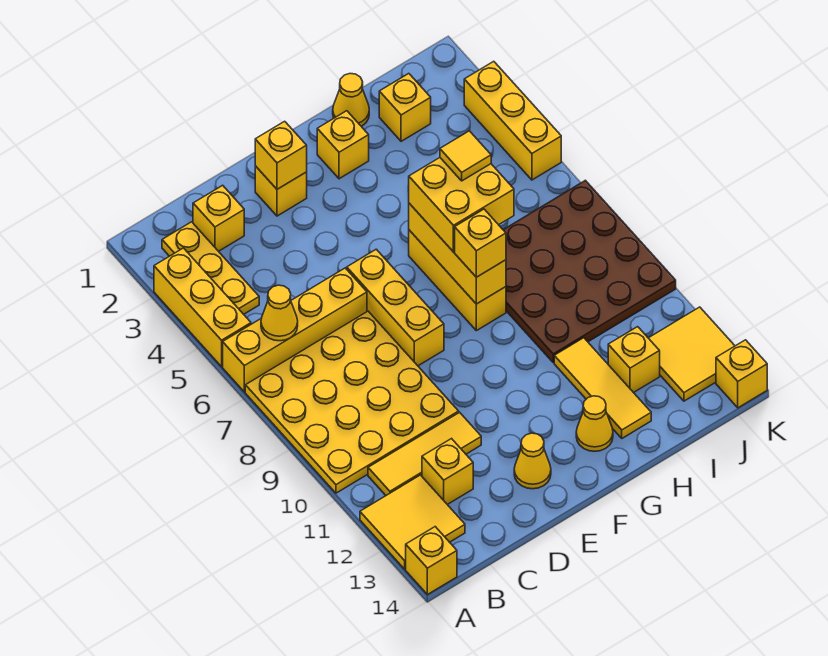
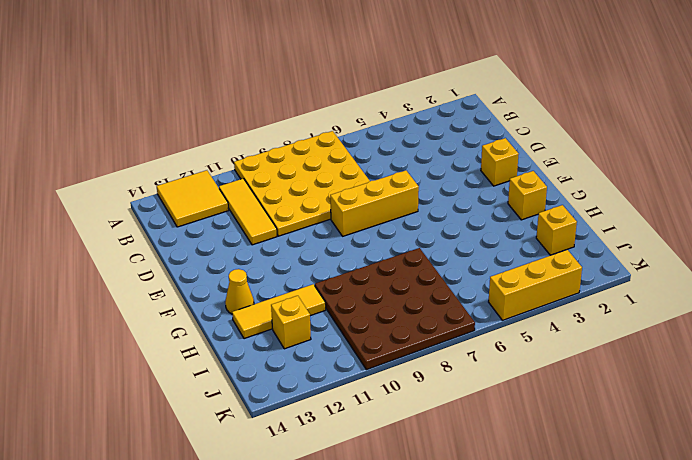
none -> yellow brick A3:A5 level 1
none -> yellow brick A6:D6 level 1
none -> yellow brick A14 level 1

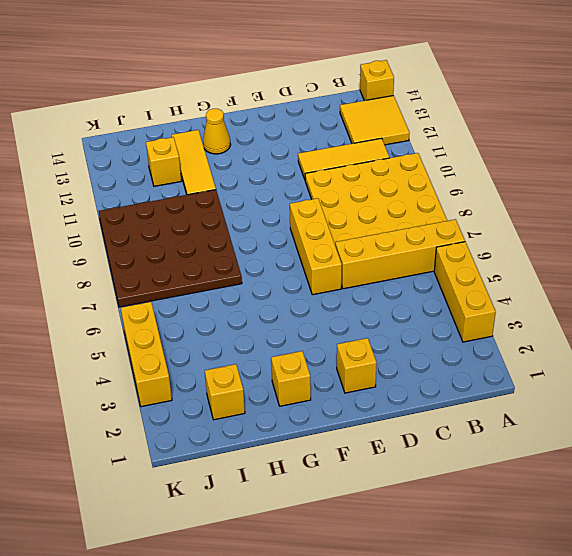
none -> yellow plate B2:B4 level 1
none -> yellow brick C2 level 1
none -> yellow brick C12 level 1

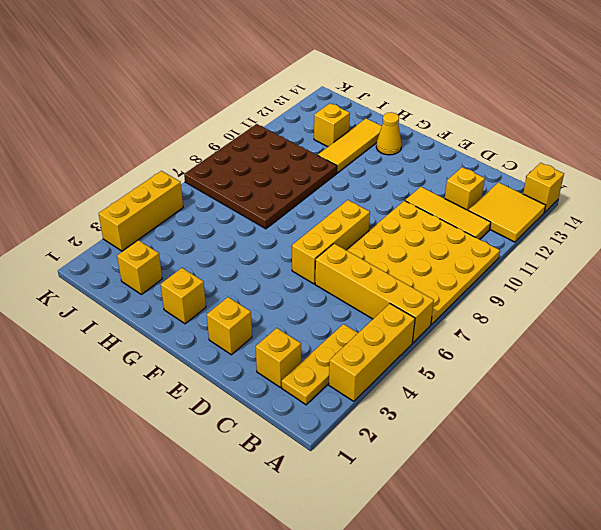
none -> yellow cone E13 level 1
none -> yellow brick G6:G8 level 1
none -> yellow cone H1 level 1

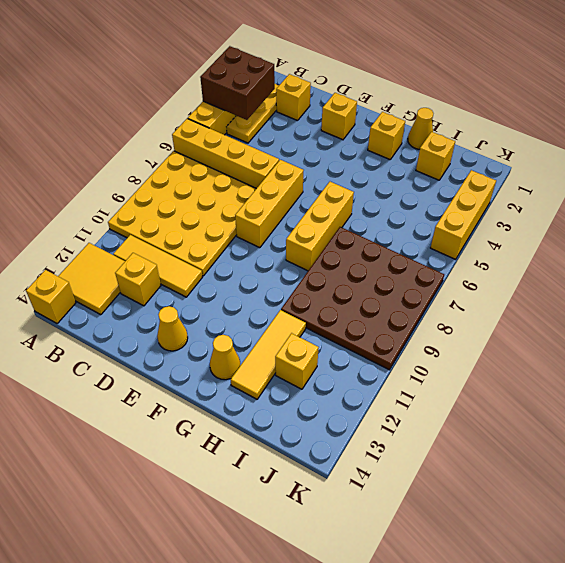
brown brick A3:B4 level 2 -> none
none -> yellow tile J12:K13 level 1
none -> yellow brick K14 level 1
none -> yellow cone B6 level 2

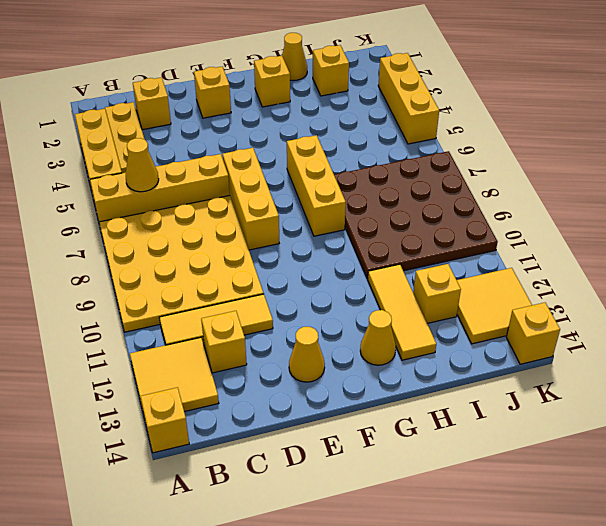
none -> yellow brick E2 level 2
none -> yellow brick G6:G8 level 2
none -> yellow brick G6:H7 level 3

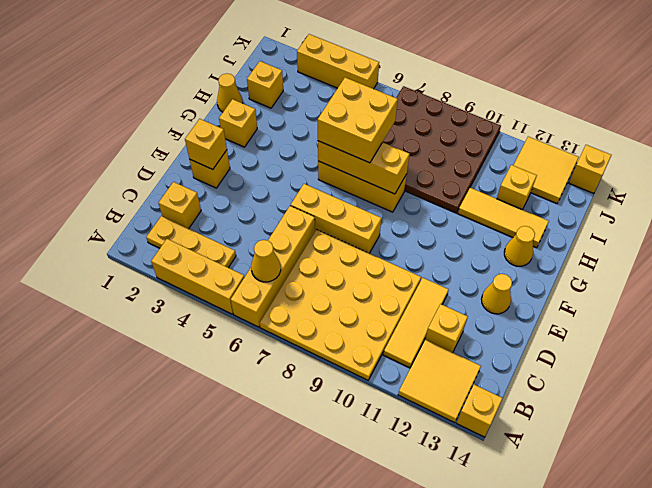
none -> yellow brick G8 level 3
none -> yellow tile H6 level 4

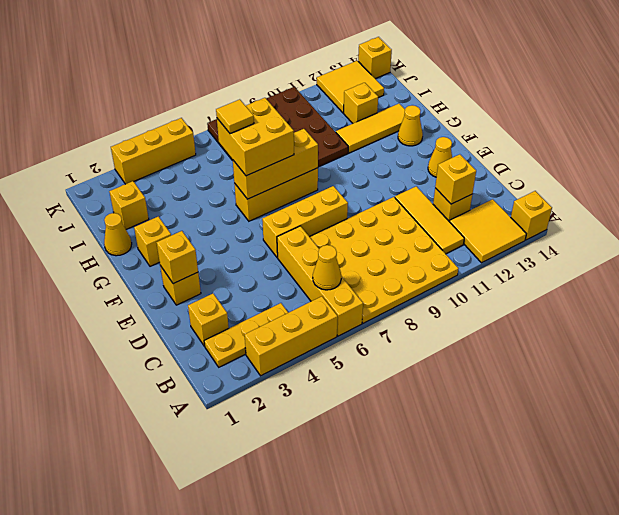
yellow brick C12 level 2 -> yellow brick G8 level 3

